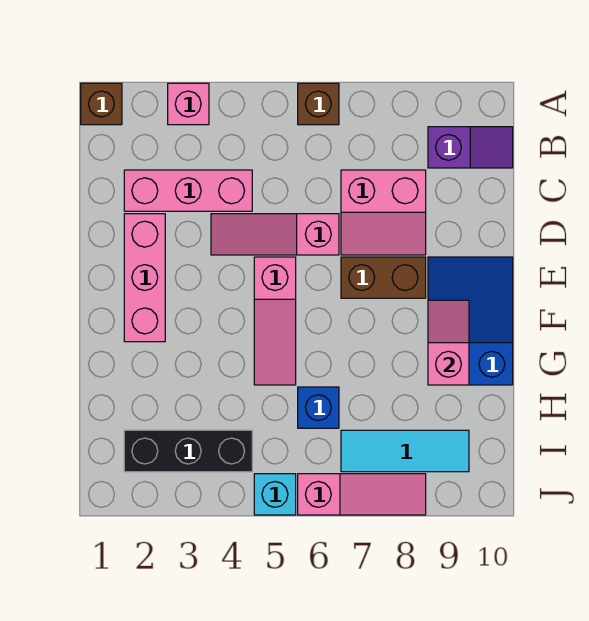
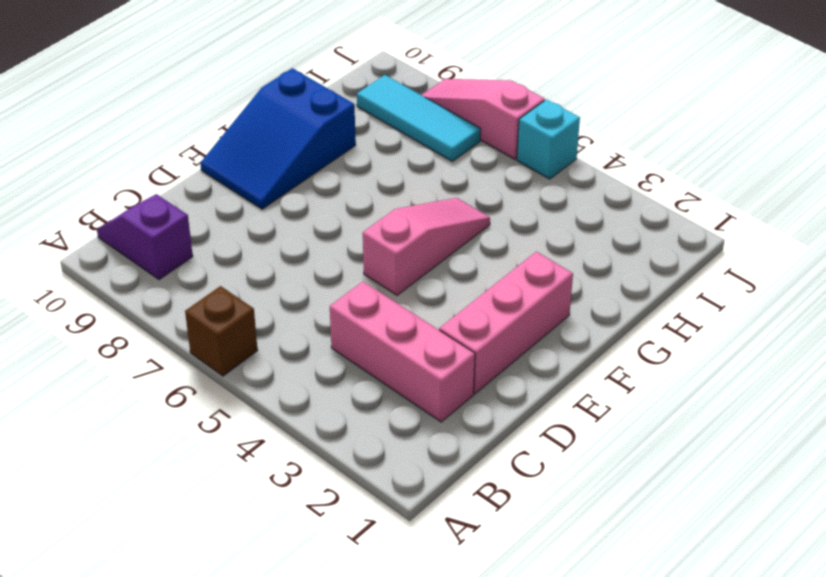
none -> brown brick A1 level 1
none -> pink brick A3 level 1
none -> pink slope C7:D8 level 1 top C

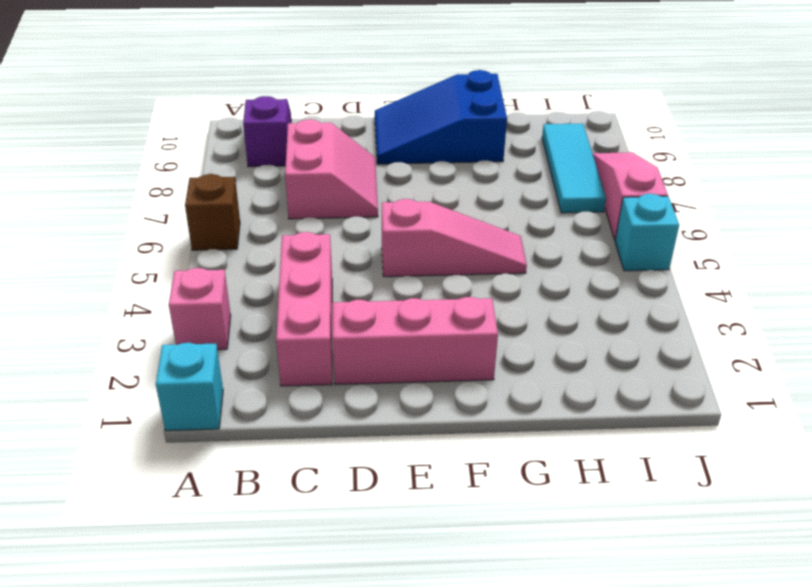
cyan brick A1 level 1 -> brown brick A1 level 1
none -> pink slope D4:D6 level 1 top 6
none -> brown brick E7:E8 level 1
none -> blue brick H6 level 1

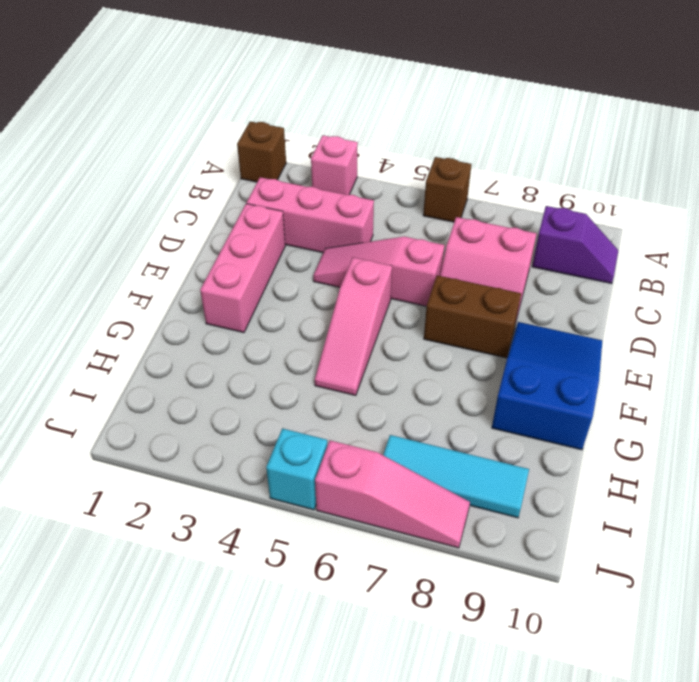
none -> blue brick H6 level 1
none -> black brick I2:I4 level 1
none -> pink slope F9:G9 level 2 top G

